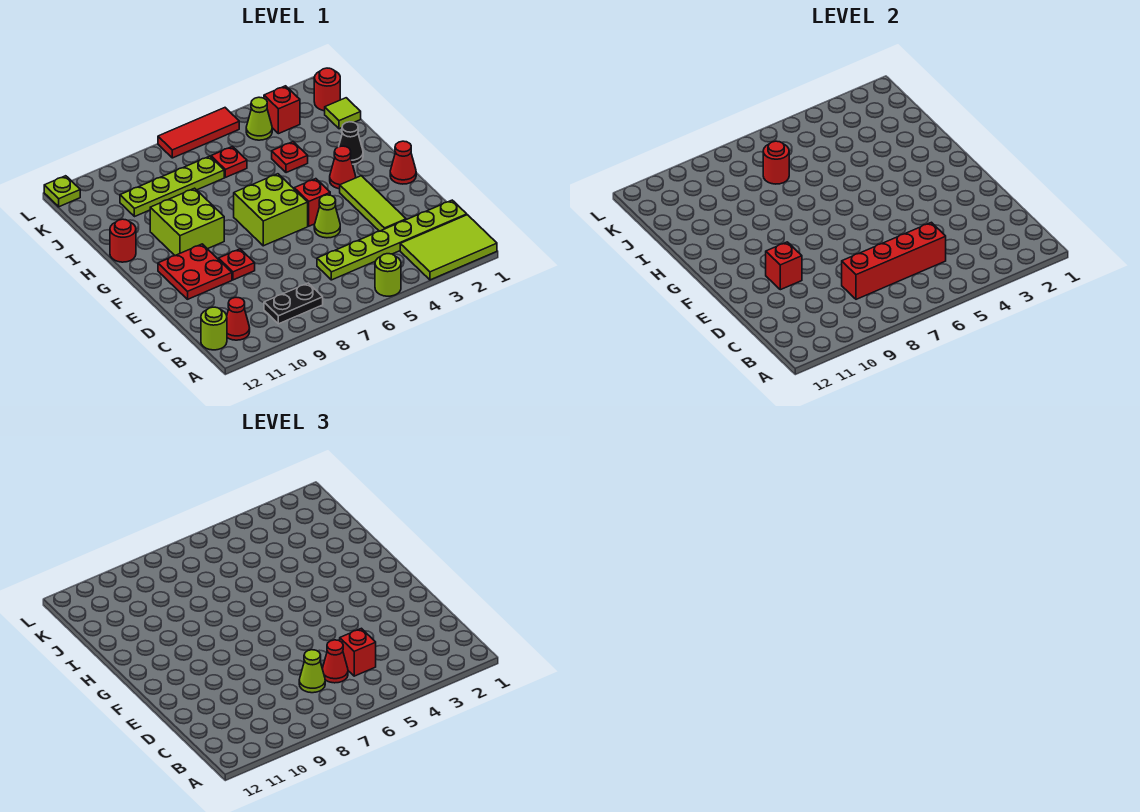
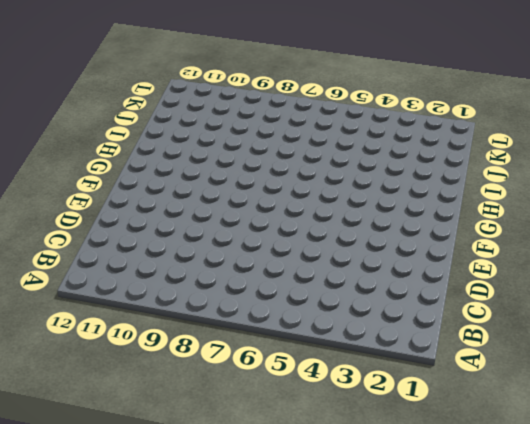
none -> lime tile A1:B3 level 1
none -> lime round brick A5 level 1
none -> black plate B8:B9 level 1
none -> red cone B11 level 1

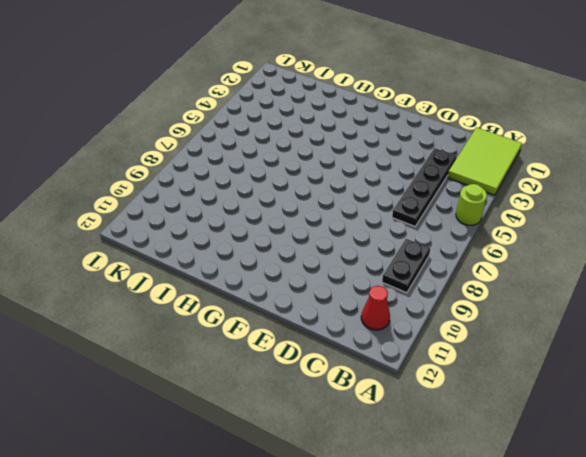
black plate C3:C6 level 1 -> lime plate C1:C6 level 1
none -> lime round brick B12 level 1
none -> lime tile D3:F3 level 1
none -> lime cone E5 level 1
none -> red plate E9 level 1

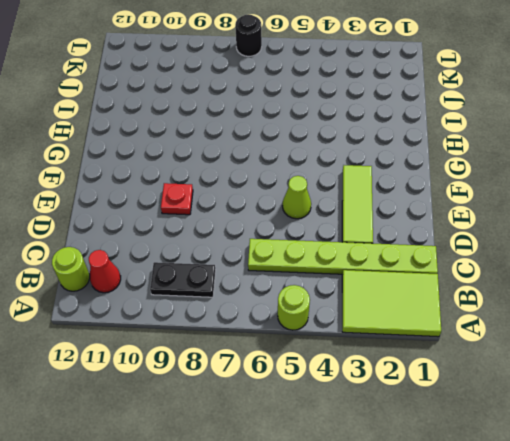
black round brick L7 level 1 -> red tile L5:L7 level 1
none -> red plate E10:F11 level 1
none -> red cone F1 level 1
none -> red brick F5 level 1
none -> lime brick F6:G7 level 1

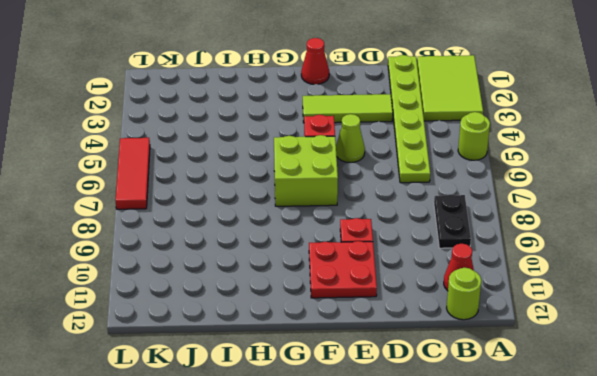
none -> red cone G3 level 1
none -> lime brick G9:H10 level 1
none -> black cone H2 level 1
none -> red round brick H12 level 1

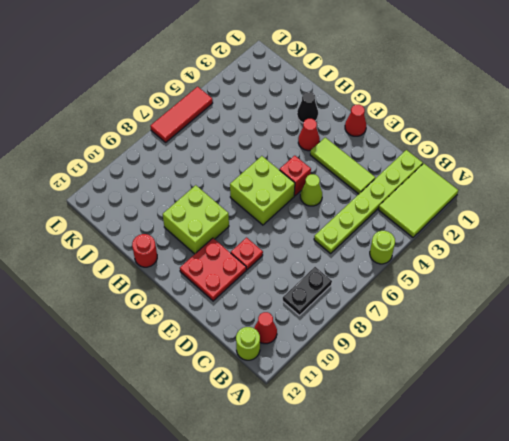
none -> red plate I4 level 1
none -> lime tile J1 level 1
none -> red plate J6 level 1
none -> lime plate J7:J10 level 1

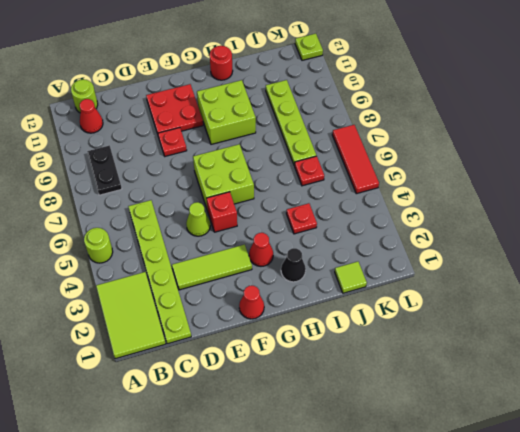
none -> red round brick K1 level 1
none -> red brick K3 level 1
none -> lime cone K4 level 1
none -> red brick C5:C8 level 2

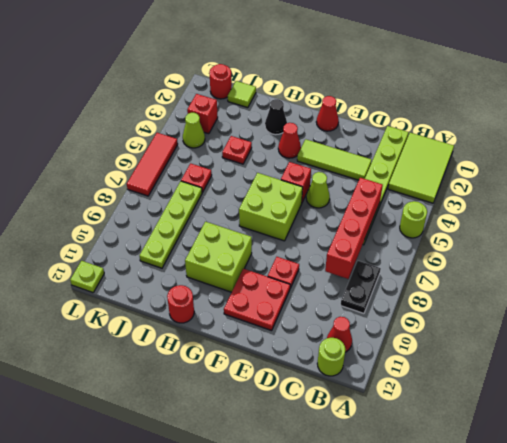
none -> red brick E10 level 2
none -> red round brick J7 level 2
none -> red brick C5 level 3
none -> red cone C6 level 3

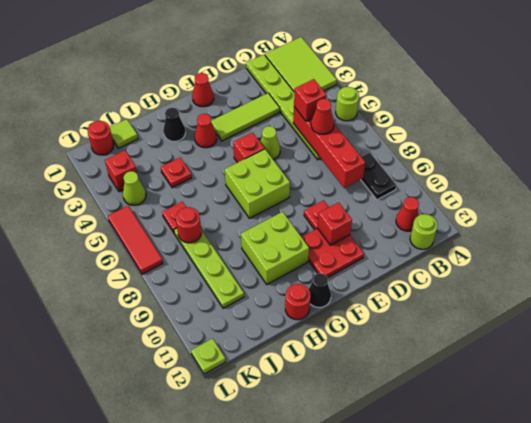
black cone G12 level 1 -> none
none -> lime cone C7 level 3

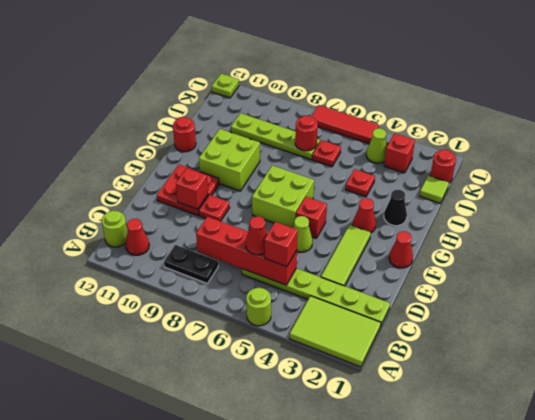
none -> lime cone C7 level 3

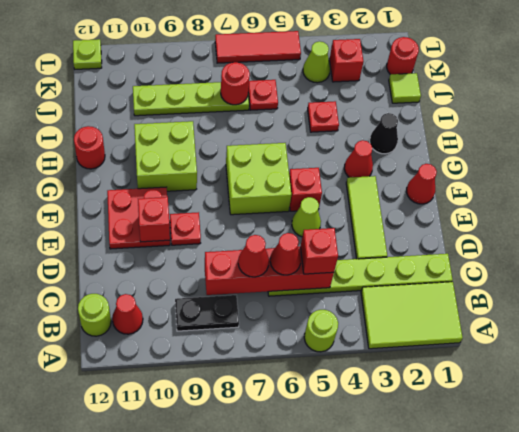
red cone C7 level 3 -> lime cone C7 level 3

